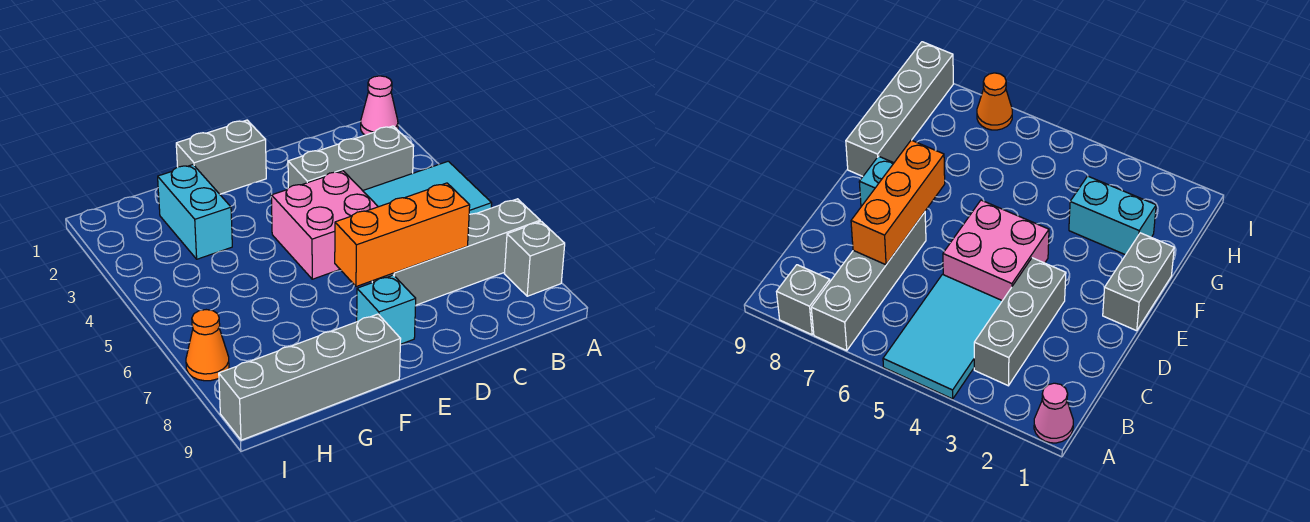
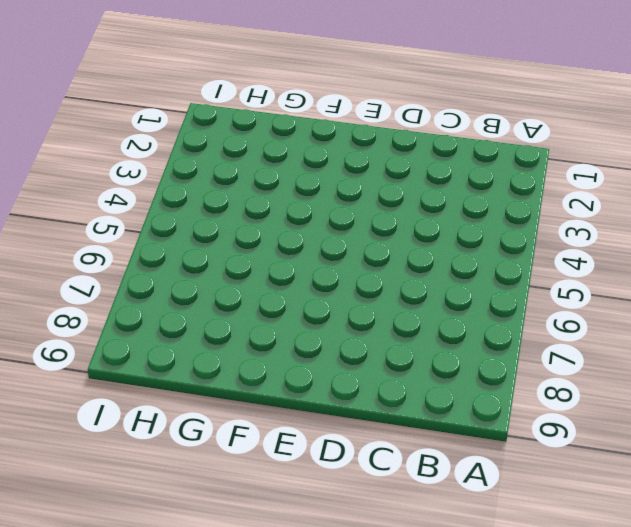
none -> pink cone A1 level 1
none -> cyan tile A4:C5 level 1
none -> grey brick A7:D7 level 1

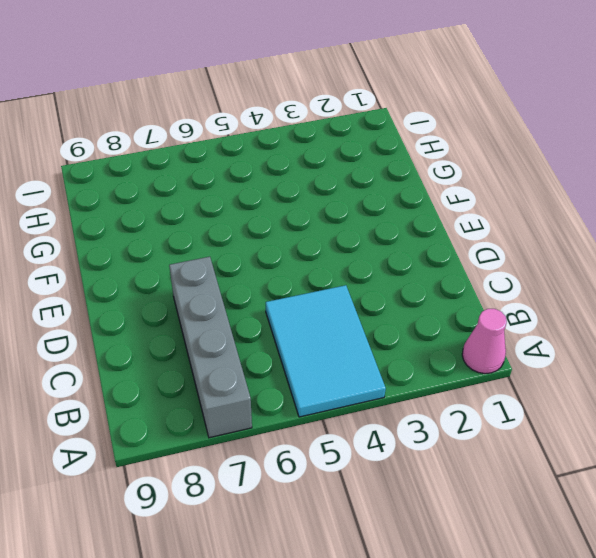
none -> grey brick A8 level 1
none -> grey brick B3:D3 level 1
none -> pink brick D4:E5 level 1

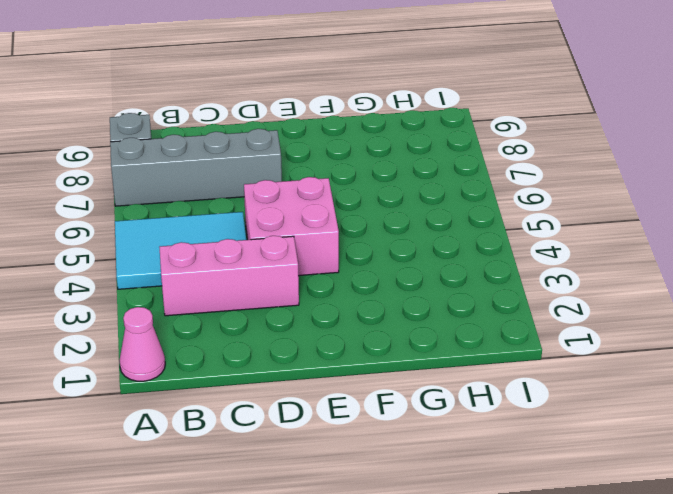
pink brick B3:D3 level 1 -> grey brick B3:D3 level 1
none -> grey brick E1:F1 level 1
none -> cyan brick E8 level 1
none -> grey brick F9:I9 level 1

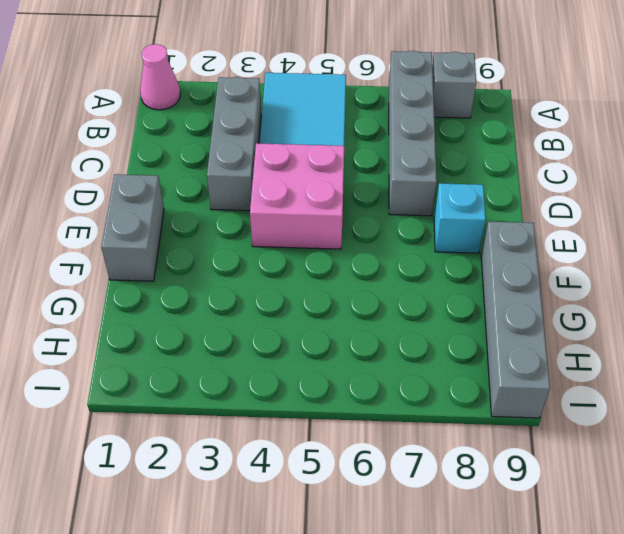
none -> cyan brick G2:G3 level 1
none -> orange cone I7 level 1
none -> orange brick C7:E7 level 2

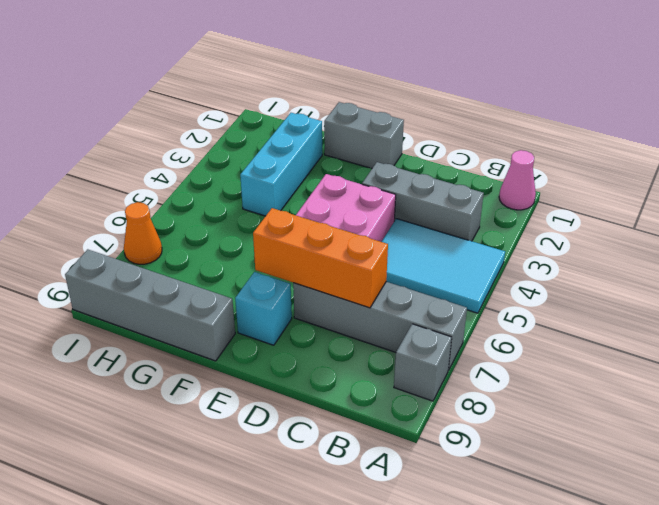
cyan brick G2:G4 level 1 -> cyan brick G2:G3 level 1

